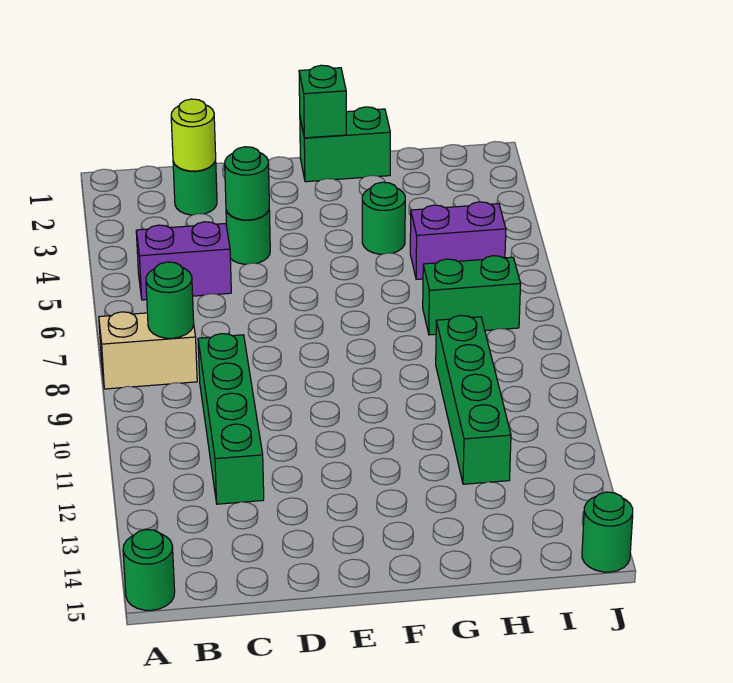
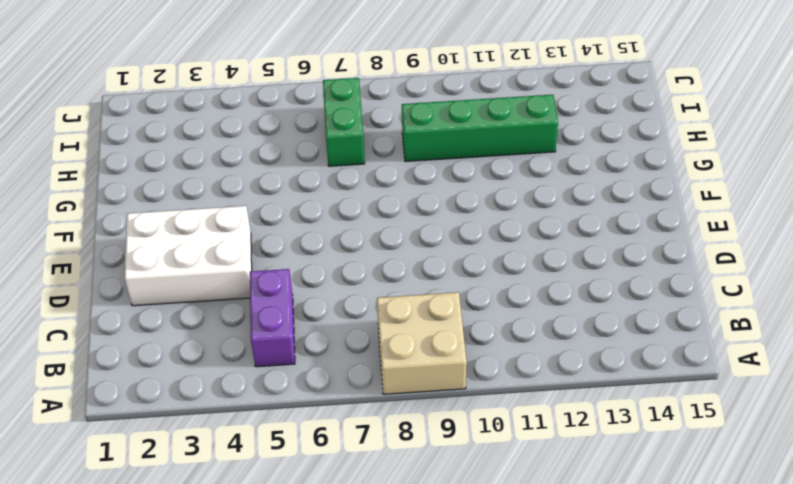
tan brick A8:B9 level 1 -> tan brick A8:B8 level 1
white brick D2:E4 level 1 -> green round brick D4 level 1
none -> green round brick A15 level 1
none -> green round brick C2 level 1
none -> green brick C9:C12 level 1

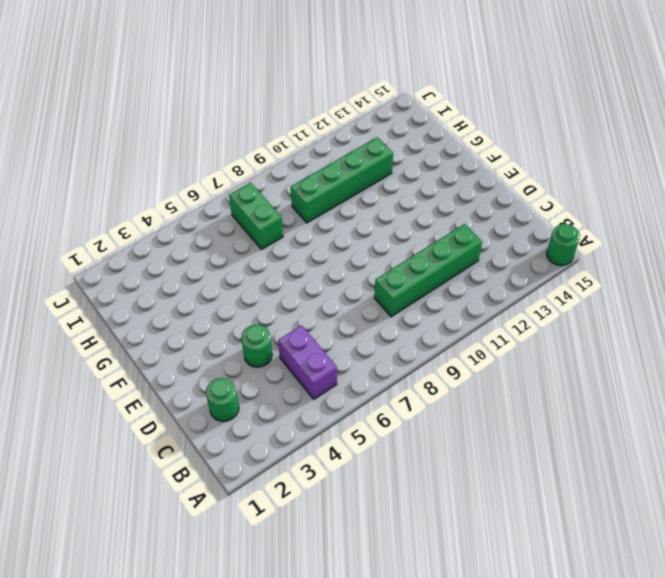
none -> tan brick A8:B8 level 1
none -> green brick F1:G1 level 1
none -> green round brick G4 level 1

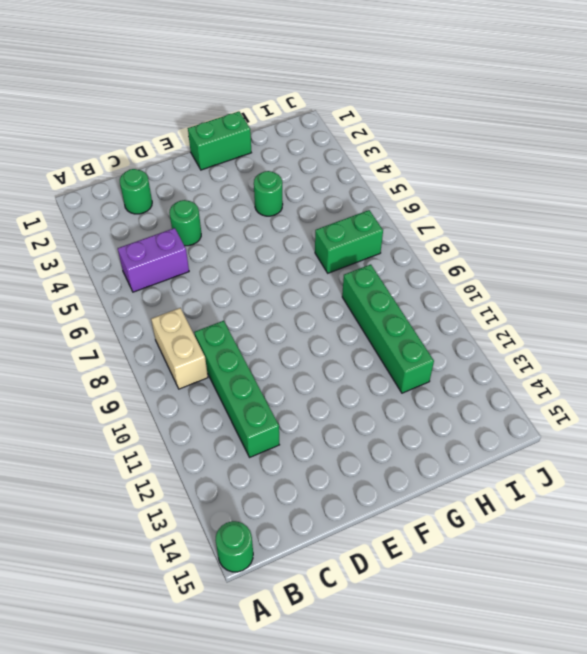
tan brick B8:B9 level 1 -> tan brick A8:B8 level 1
none -> purple brick H5:I5 level 1
none -> green round brick J15 level 1
none -> green round brick B8 level 2

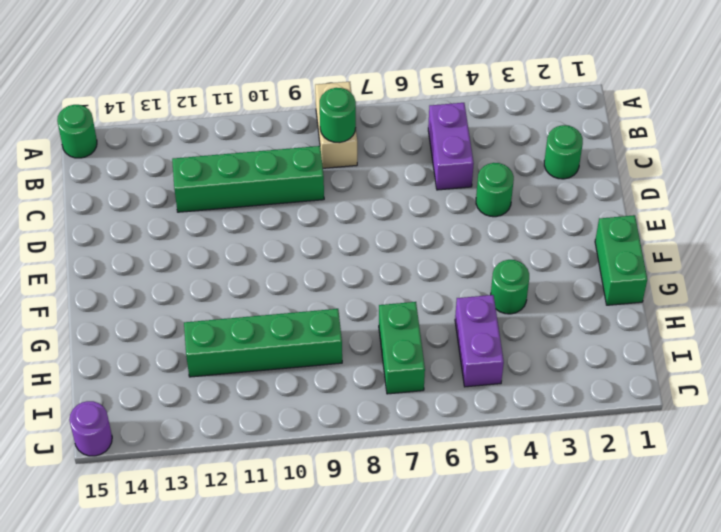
purple round brick J15 level 1 -> green round brick J15 level 1
none -> lime round brick C2 level 2
none -> green round brick D4 level 2
none -> green brick F1 level 2

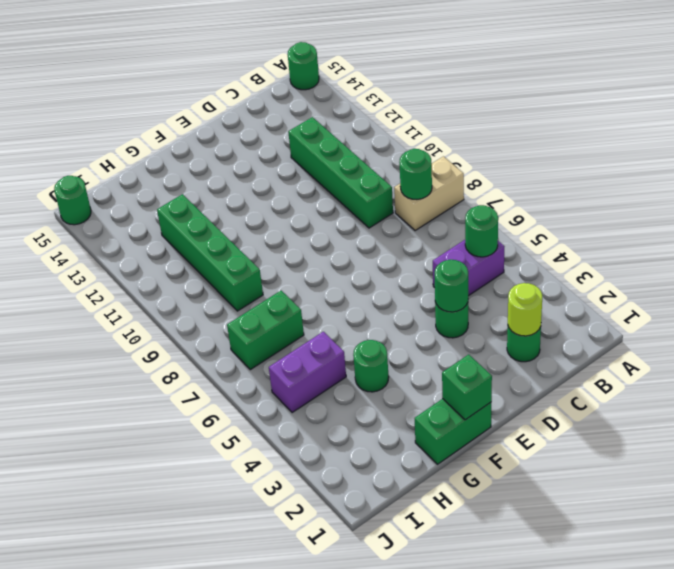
green round brick B5 level 2 -> none

